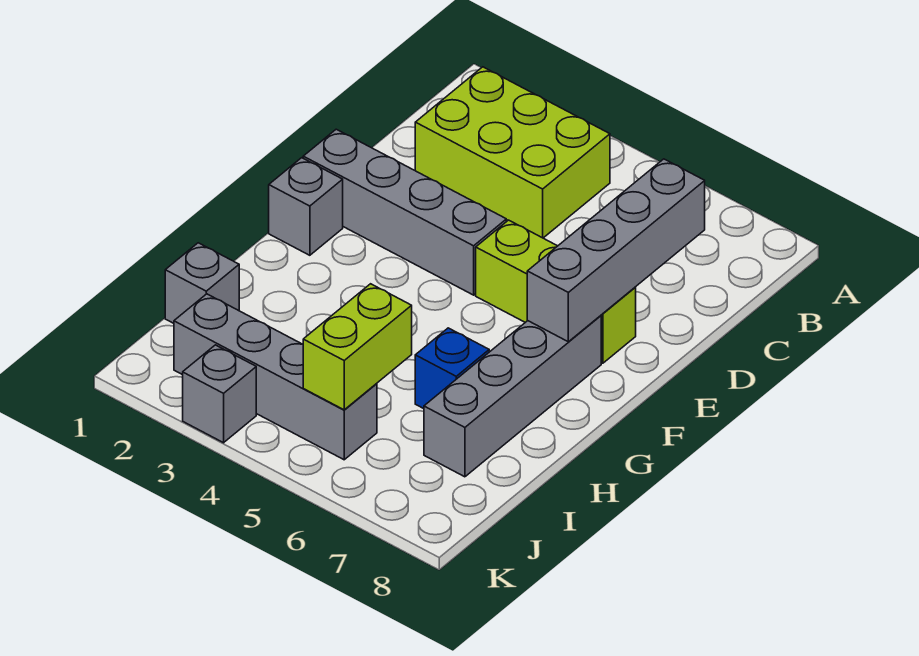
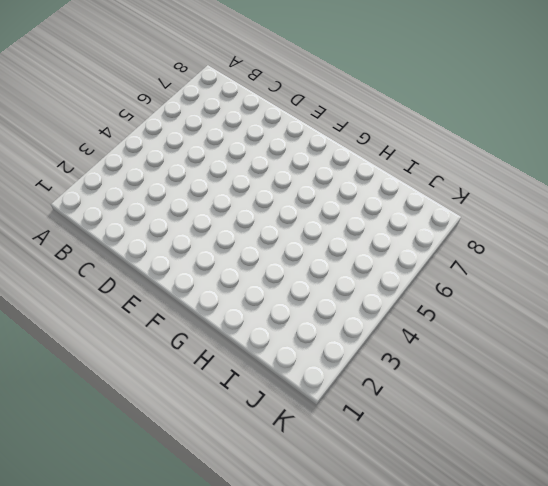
none -> lime brick B2:C4 level 1
none -> grey brick E1:E4 level 1

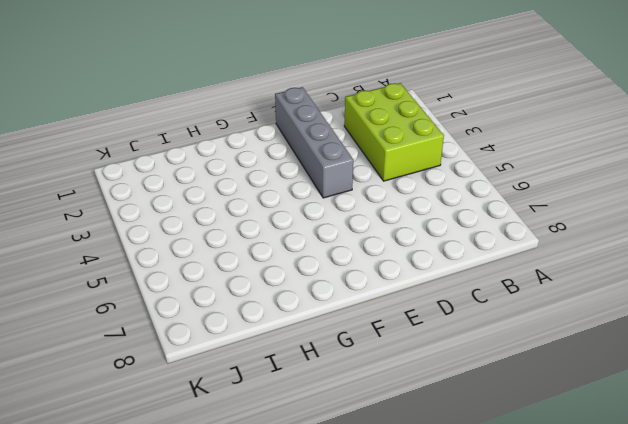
none -> lime brick E5:E7 level 1
none -> grey brick F1 level 1

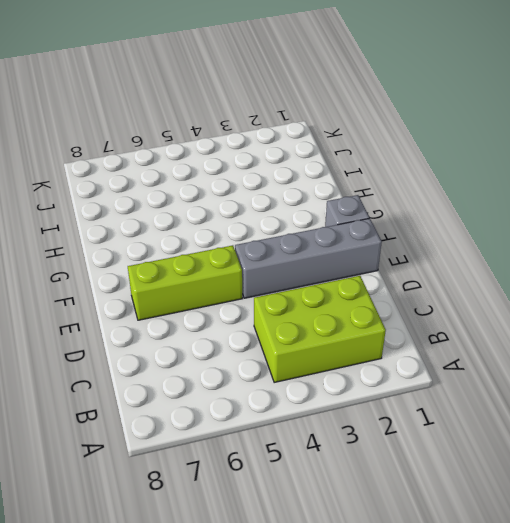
none -> grey brick F7:I7 level 1
none -> blue brick H6 level 1

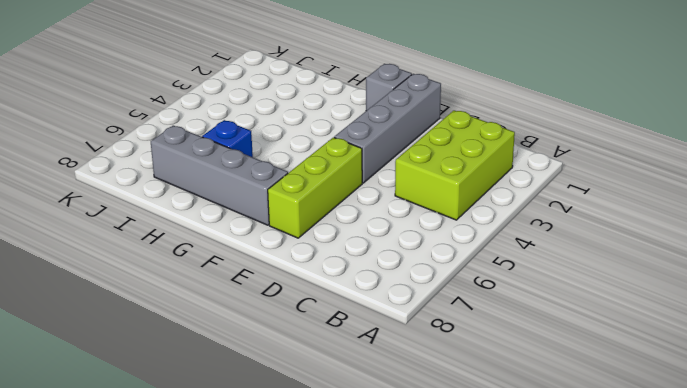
none -> grey brick I1 level 1
none -> grey brick J2:J5 level 1

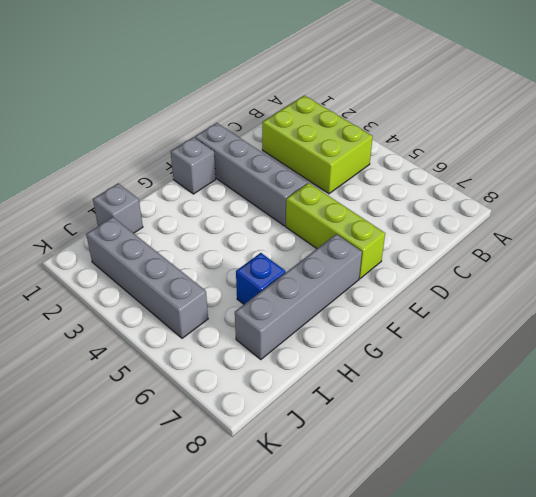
none -> grey brick K3 level 1
none -> grey brick C7:F7 level 2

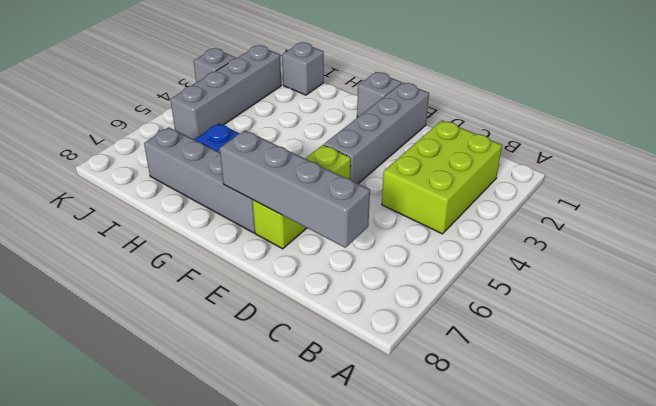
none -> lime brick I5:J5 level 2

